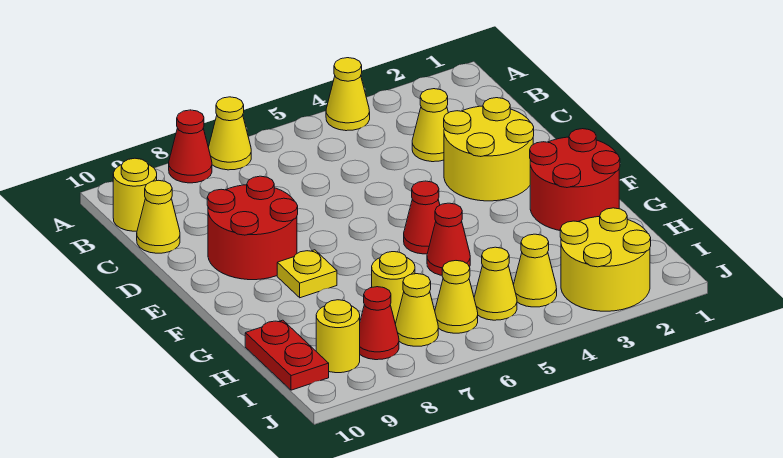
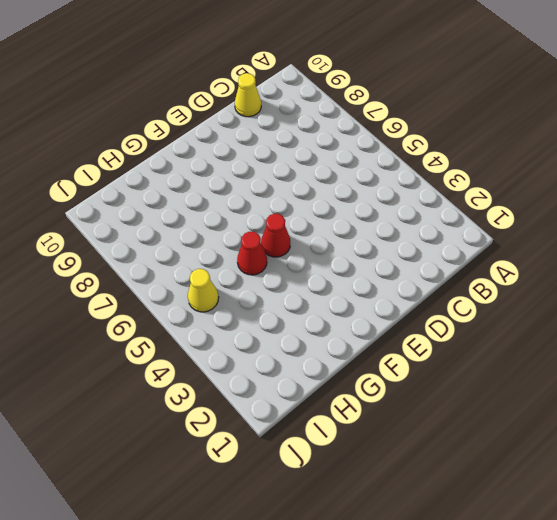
none -> yellow cone A4 level 1
none -> yellow cone A7 level 1
none -> red cone A8 level 1

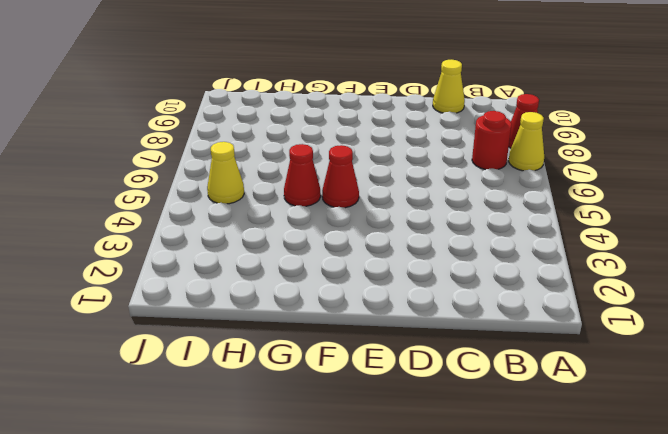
red round brick B7 level 1 -> none
none -> yellow cone A4 level 1
none -> yellow round brick B10 level 1
none -> yellow cone C3 level 1

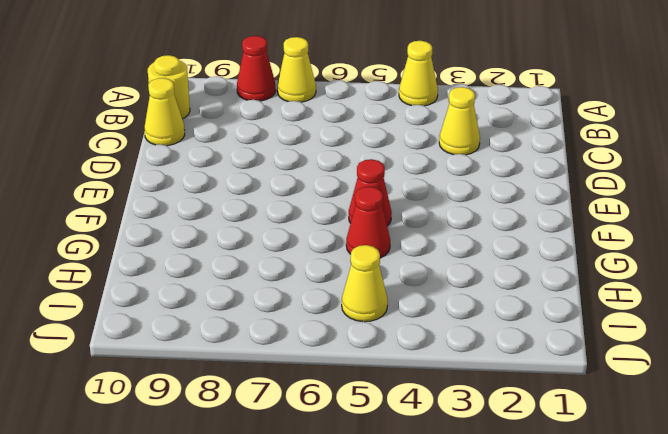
none -> yellow round brick D2:E3 level 1
none -> red round brick D8:E9 level 1
none -> red round brick F1:G2 level 1

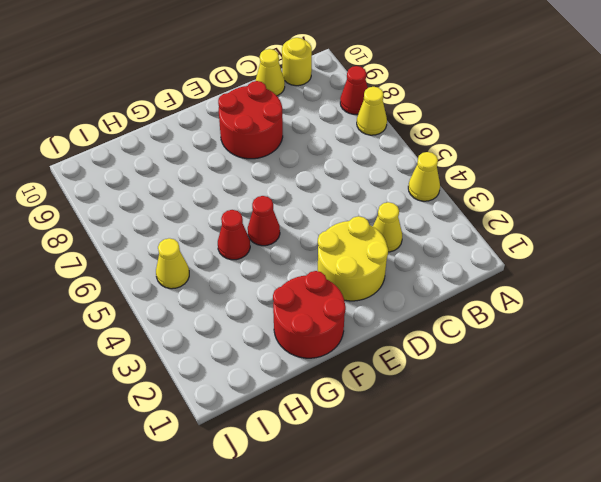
none -> yellow plate F8 level 1
none -> yellow round brick H7 level 1
none -> red plate H10:I10 level 1

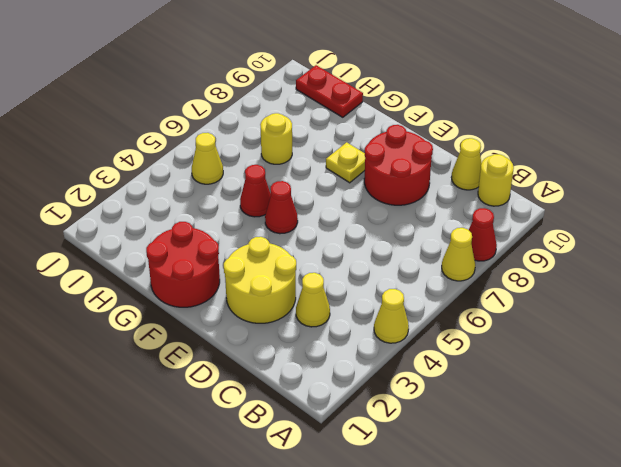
none -> yellow round brick I2:J3 level 1
none -> yellow cone I4 level 1
none -> yellow cone I6 level 1

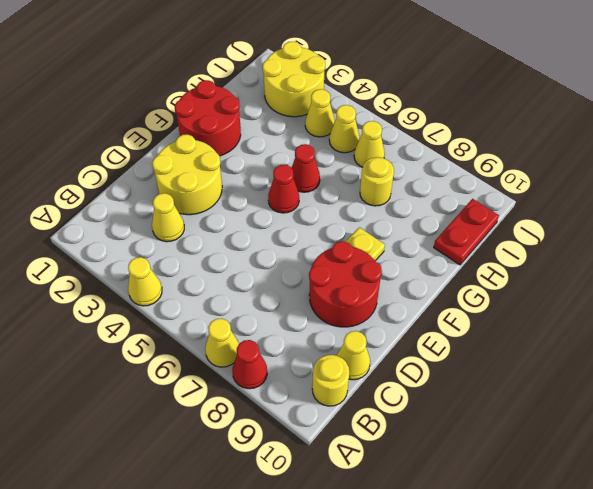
none -> yellow cone I7 level 1
none -> red cone I8 level 1
none -> yellow round brick I9 level 1

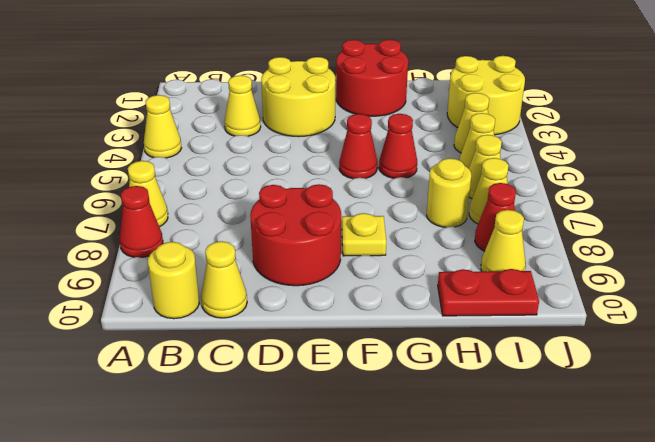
yellow cone I9 level 1 -> yellow round brick I9 level 1

